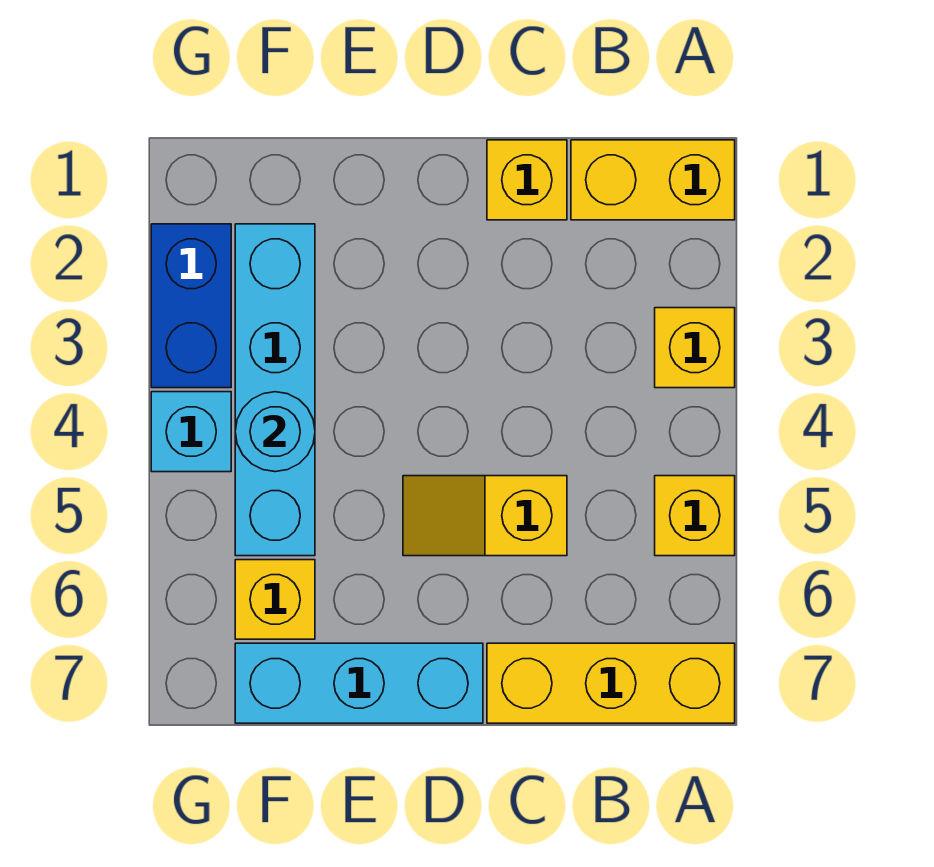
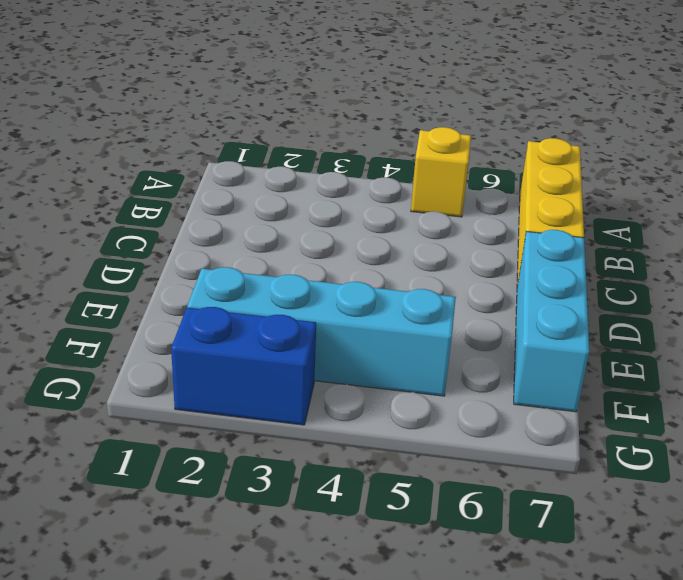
none -> yellow brick A1:B1 level 1
none -> yellow brick A3 level 1
none -> yellow brick C1 level 1

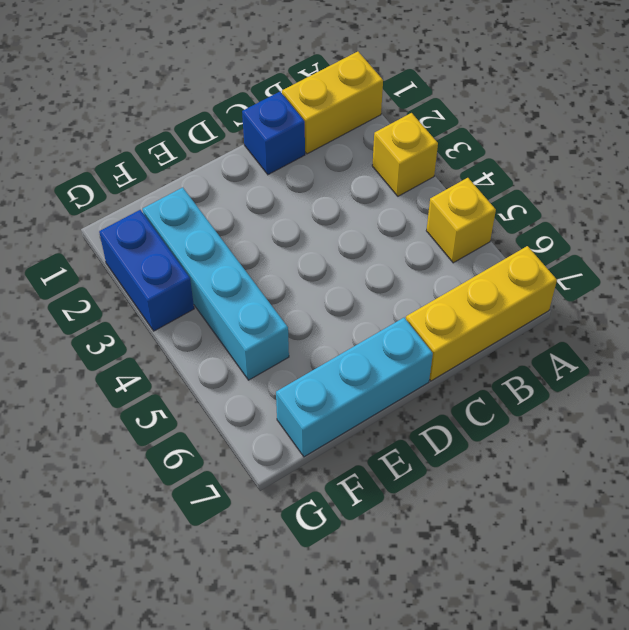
blue brick C1 level 1 -> yellow brick C1 level 1
none -> yellow slope C5:D5 level 1 top C
none -> yellow brick F6 level 1
none -> cyan brick G4 level 1

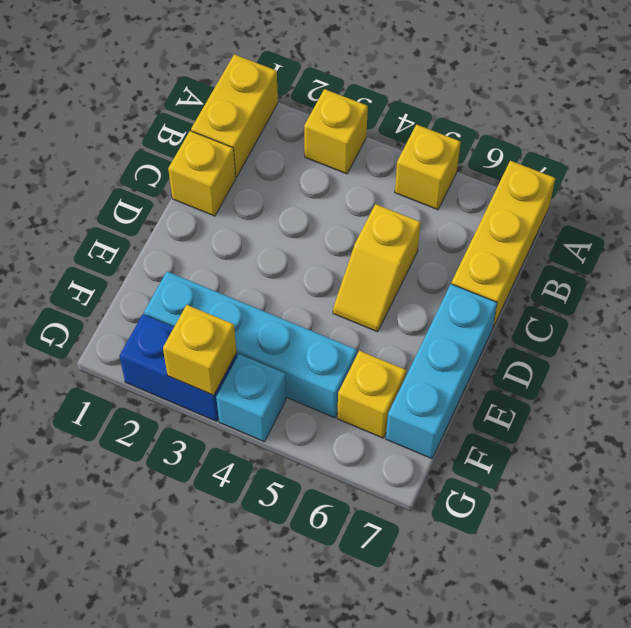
yellow brick G3 level 2 -> none
none -> cyan round brick F4 level 2

